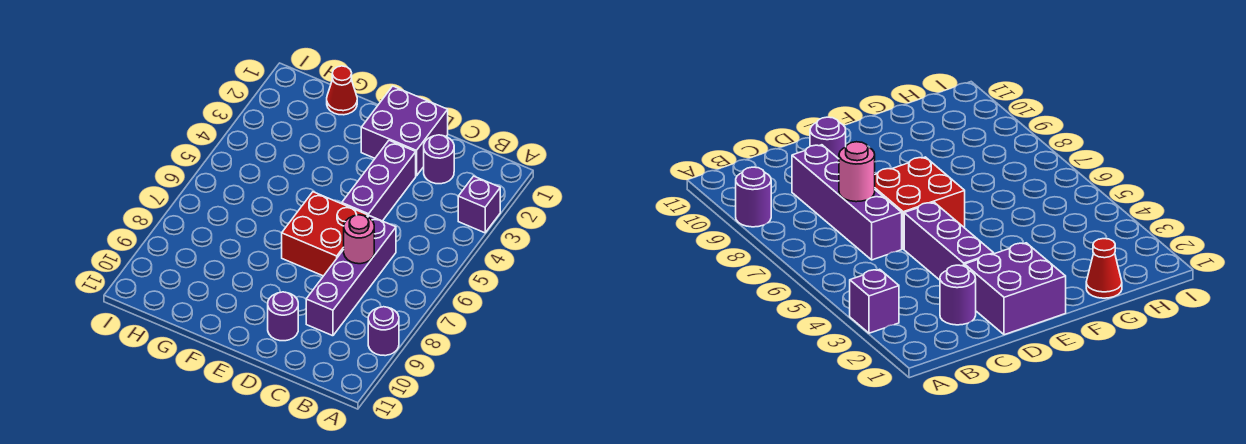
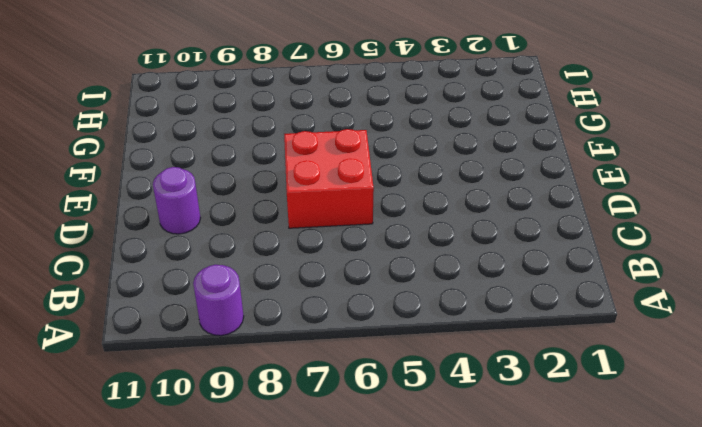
none -> purple brick A3 level 1
none -> purple round brick C2 level 1

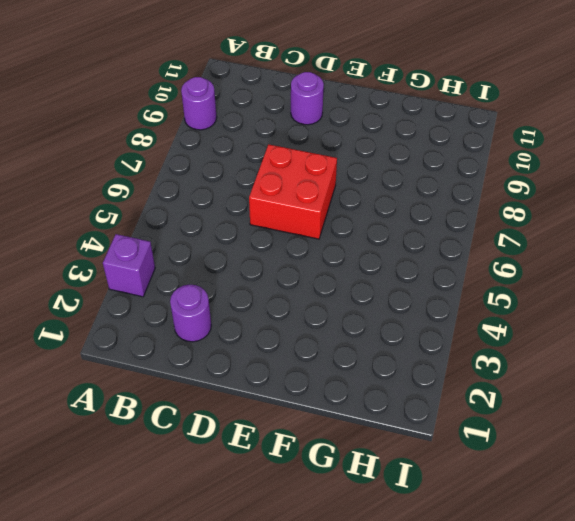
none -> purple brick C6:C9 level 1
none -> purple brick D1:E2 level 1

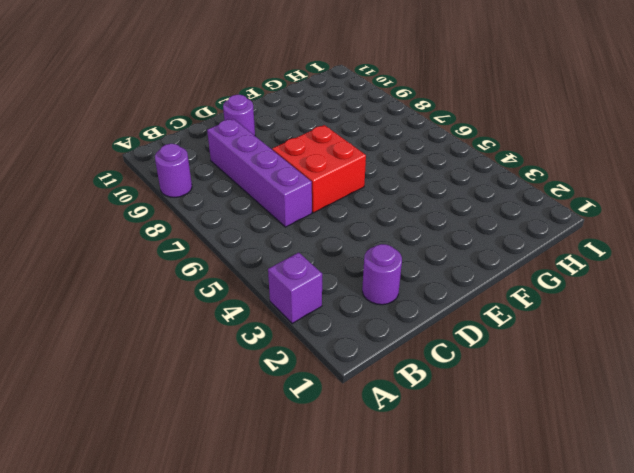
none -> purple brick D1:E2 level 1
none -> purple brick D3:D5 level 1

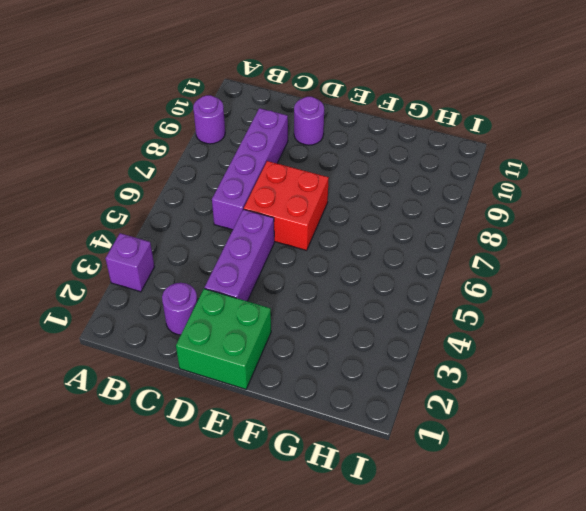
green brick D1:E2 level 1 -> purple brick D1:E2 level 1
none -> red cone G1 level 1
none -> pink round brick C7 level 2

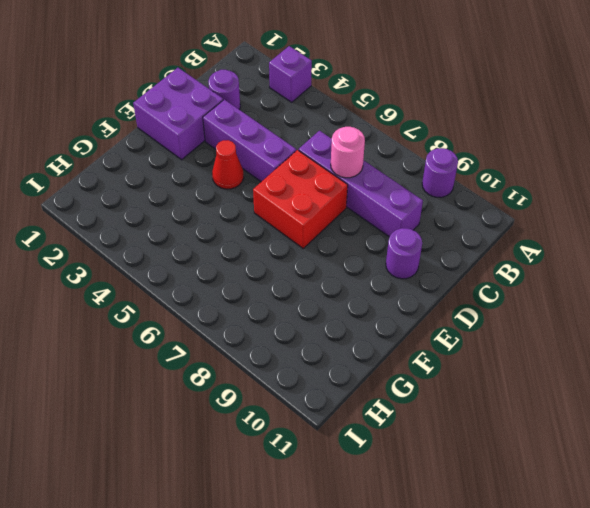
red cone E4 level 1 -> red cone G1 level 1

